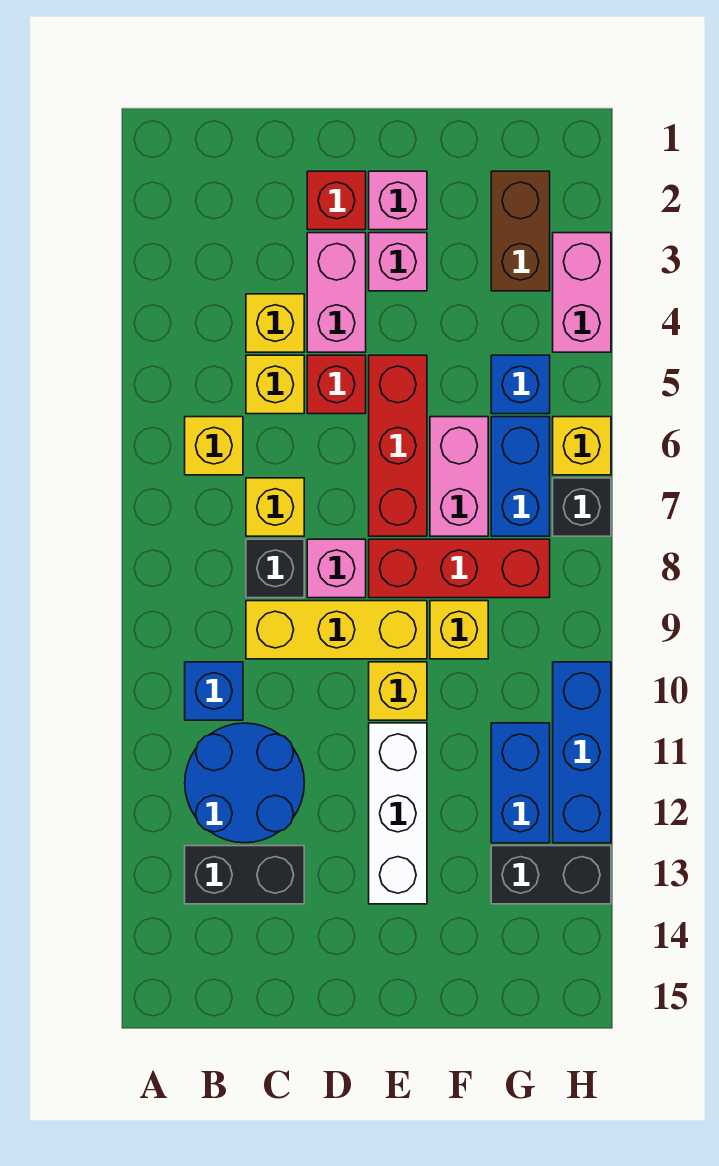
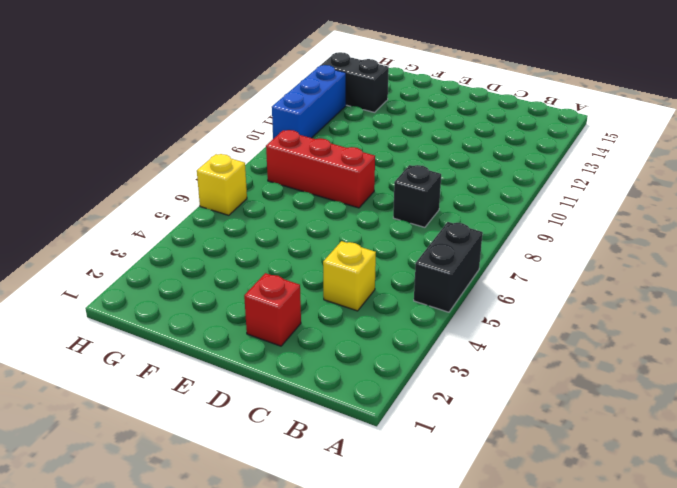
black brick A5:A6 level 1 -> black brick B13:C13 level 1
none -> yellow brick B6 level 1
none -> blue brick B10 level 1
none -> blue round brick B11:C12 level 1
none -> yellow brick C5 level 1

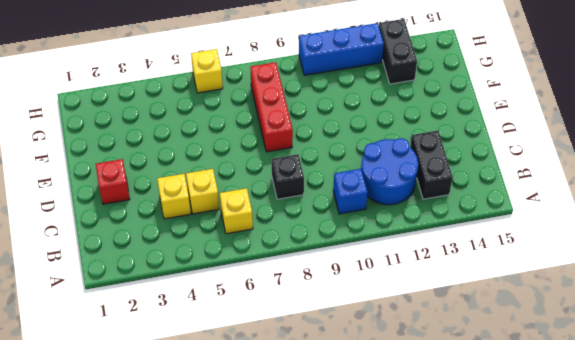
none -> yellow brick C7 level 1
none -> yellow brick C9:E9 level 1
none -> pink brick D3:D4 level 1
none -> red brick D5 level 1

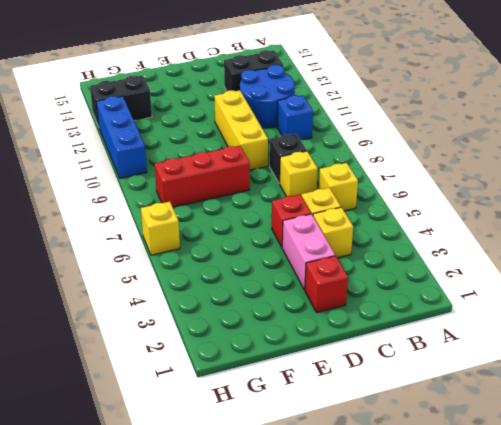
yellow brick D9:D11 level 1 -> yellow brick C9:E9 level 1
none -> pink brick D8 level 1
none -> pink brick E2 level 1
none -> pink brick E3 level 1
none -> red brick E5:E7 level 1

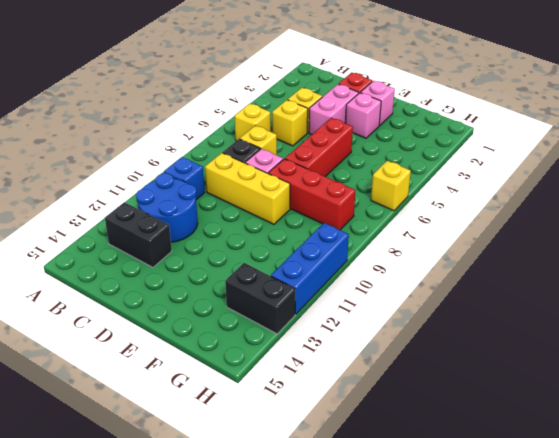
none -> red brick D5 level 1
none -> yellow brick E10 level 1
none -> white brick E11:E13 level 1
none -> pink brick F6:F7 level 1

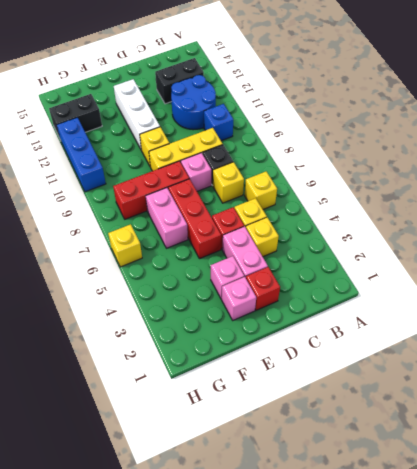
none -> yellow brick F9 level 1
none -> brown brick G2:G3 level 1
none -> blue brick G5 level 1
none -> blue brick G6:G7 level 1

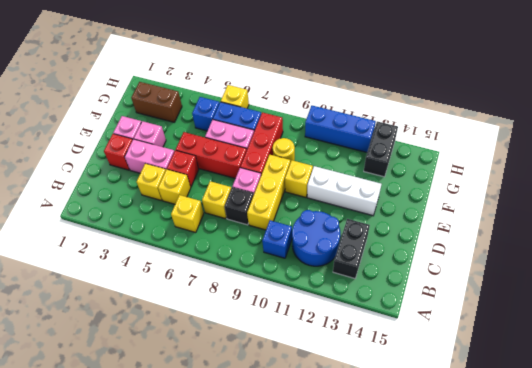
yellow round brick F9 level 1 -> yellow brick F9 level 1
none -> blue brick G11:G12 level 1
none -> pink brick H3:H4 level 1
none -> black brick H7 level 1

